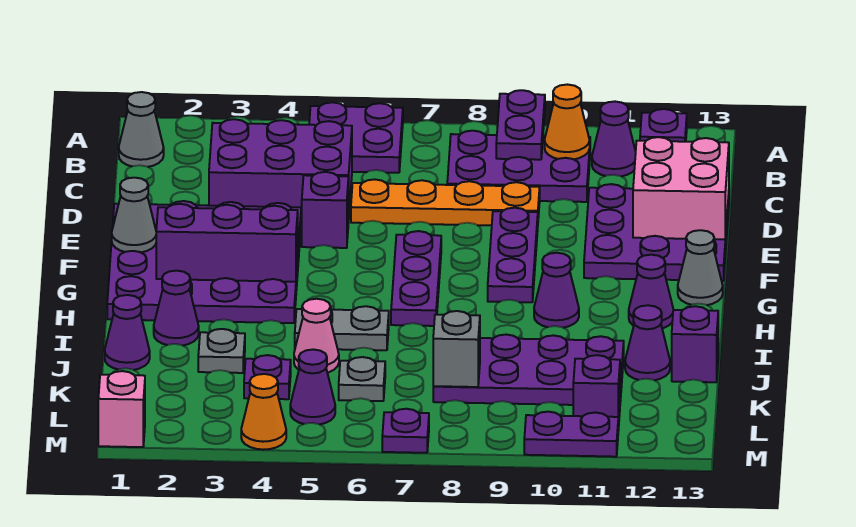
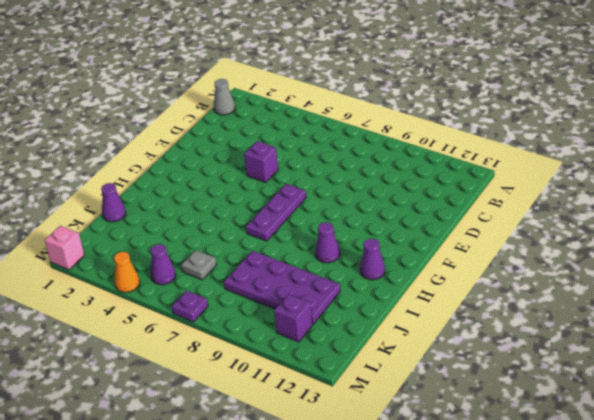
none -> purple plate A5:B6 level 1
none -> purple plate A12 level 1
none -> purple plate B8:C10 level 1
none -> purple cone B11 level 1

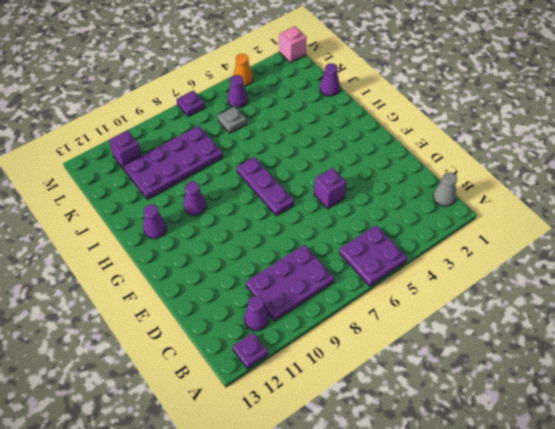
none -> purple brick C3:D5 level 1
none -> orange plate D6:D9 level 1
none -> purple plate D11:F13 level 1
none -> purple plate E1:H4 level 1

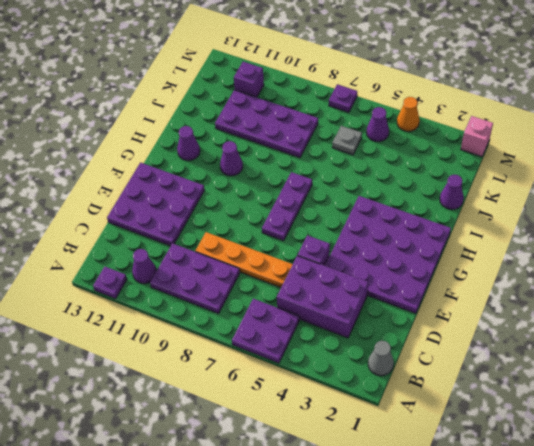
none -> purple plate E9:G9 level 1
none -> grey cone G13 level 1
none -> purple cone I2 level 1
none -> grey plate I5:I6 level 1

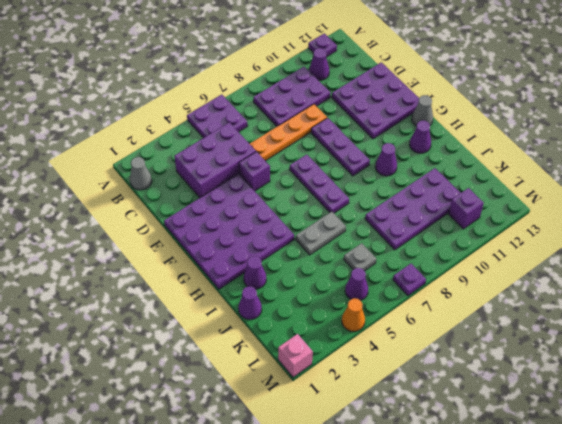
none -> grey plate J3 level 1
none -> pink cone J5 level 1
none -> purple cone J12 level 1
none -> purple brick J13 level 1

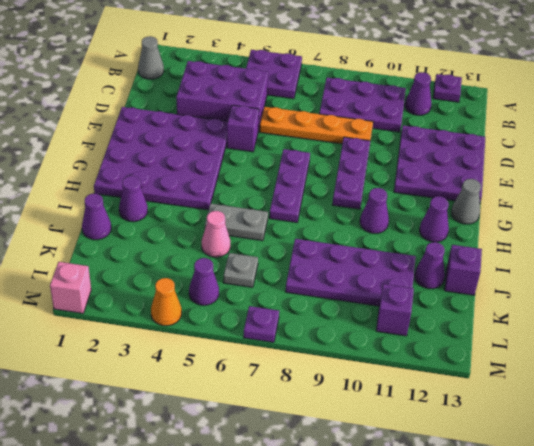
none -> grey plate J3 level 1
none -> purple plate K4 level 1
none -> purple plate M10:M11 level 1
none -> purple plate A9:B9 level 2

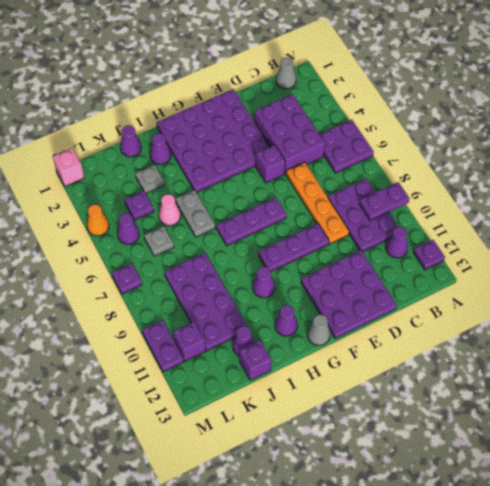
none -> orange cone B10 level 2
none -> pink brick D12:E13 level 2
none -> grey cone F1 level 2
none -> purple brick G2:G4 level 2

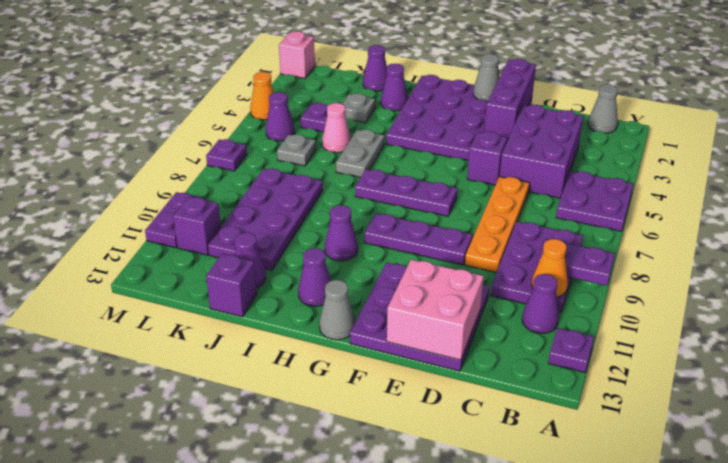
purple brick E1:E3 level 2 -> purple brick G2:G4 level 2
none -> grey brick K8 level 2

